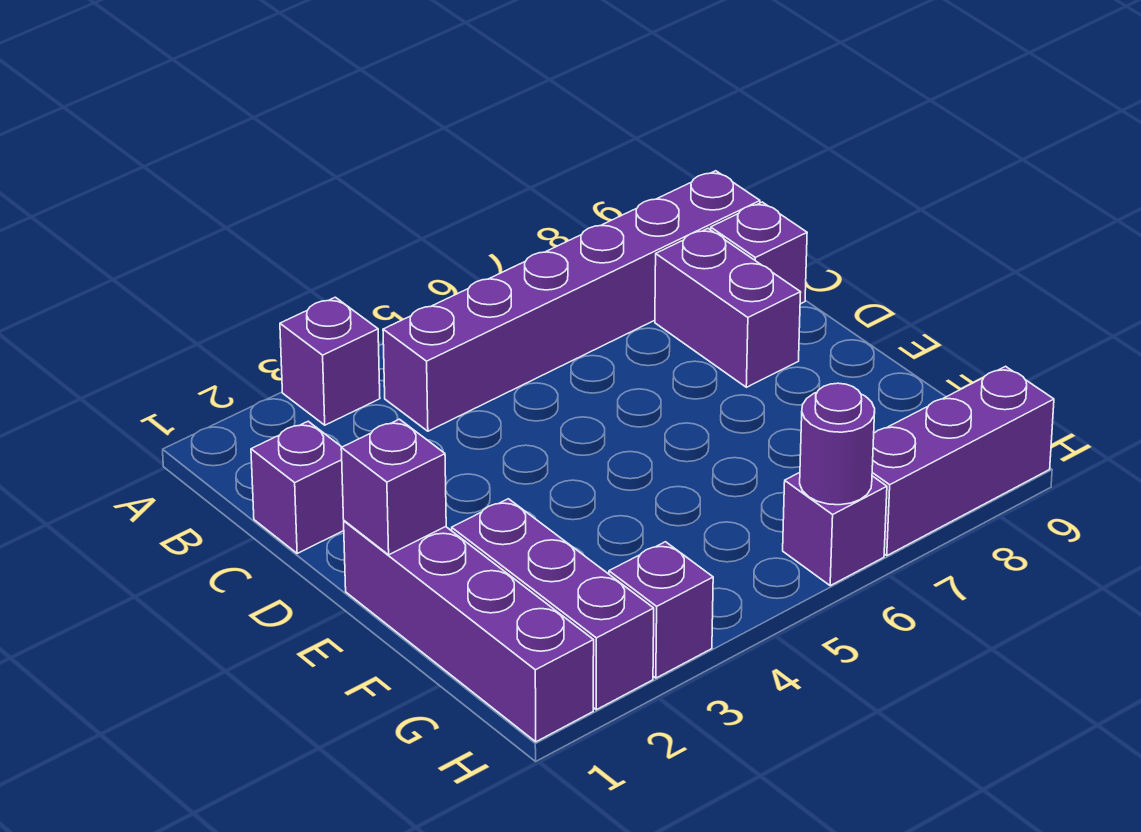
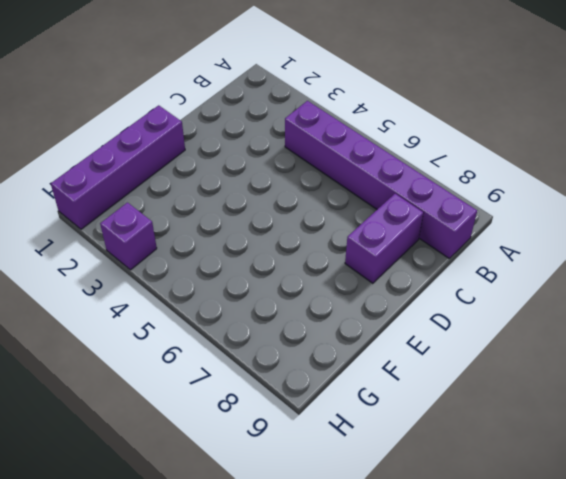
none -> purple brick A3 level 1
none -> purple brick C1 level 1
none -> purple brick C9 level 1

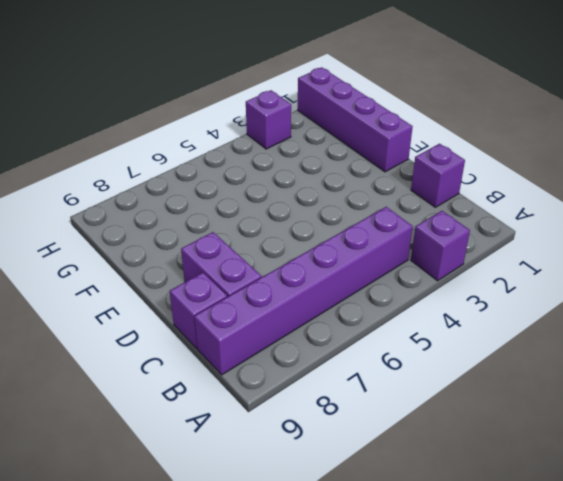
none -> purple brick F2:H2 level 1
none -> purple brick H6 level 1
none -> purple brick H7:H9 level 1

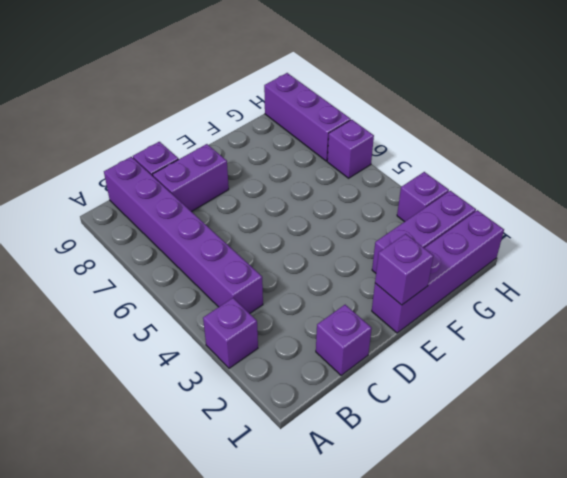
none -> purple round brick H6 level 2

